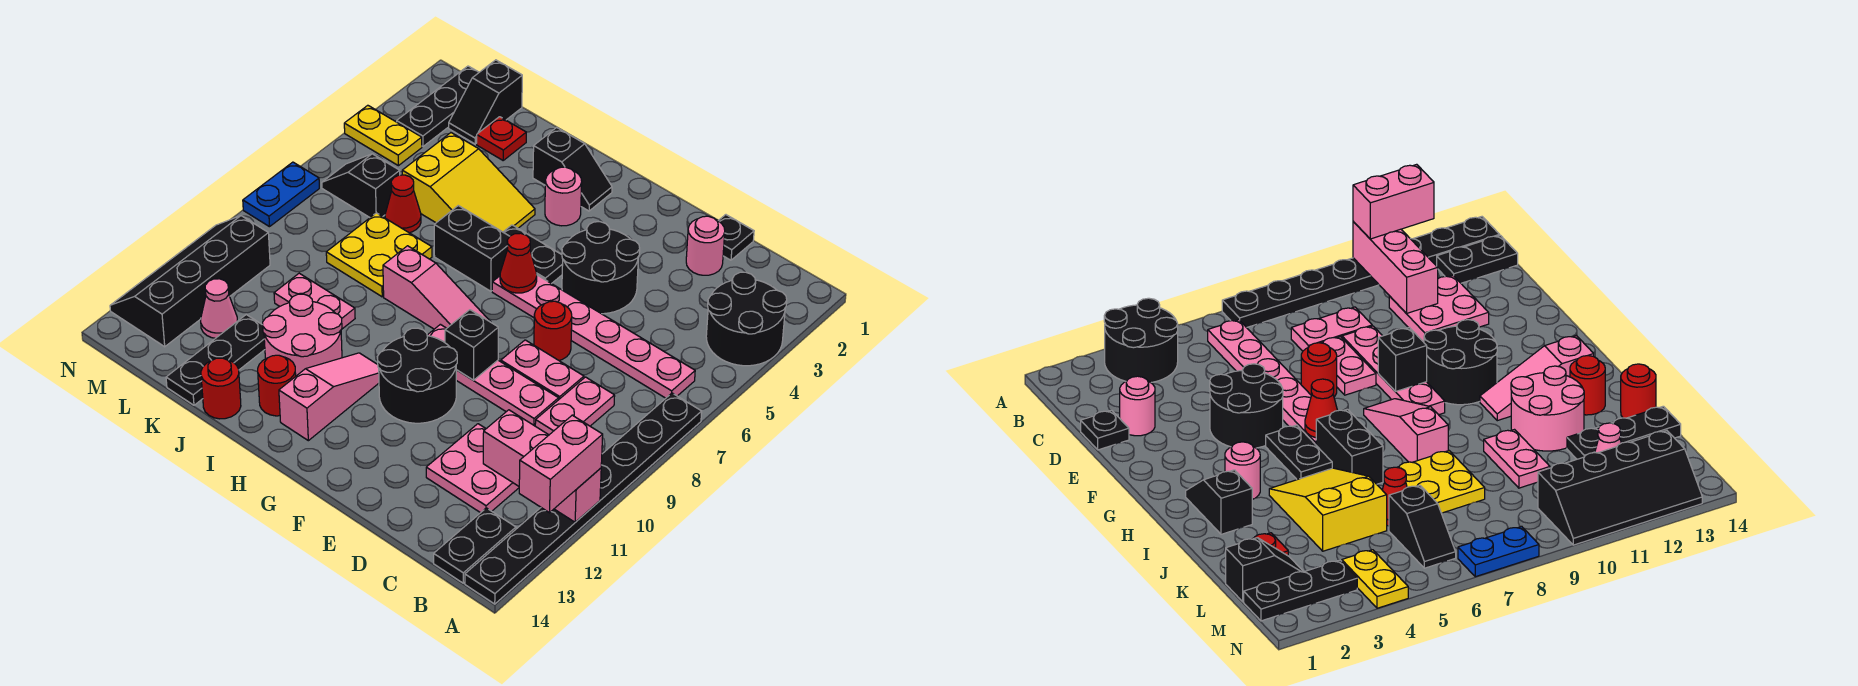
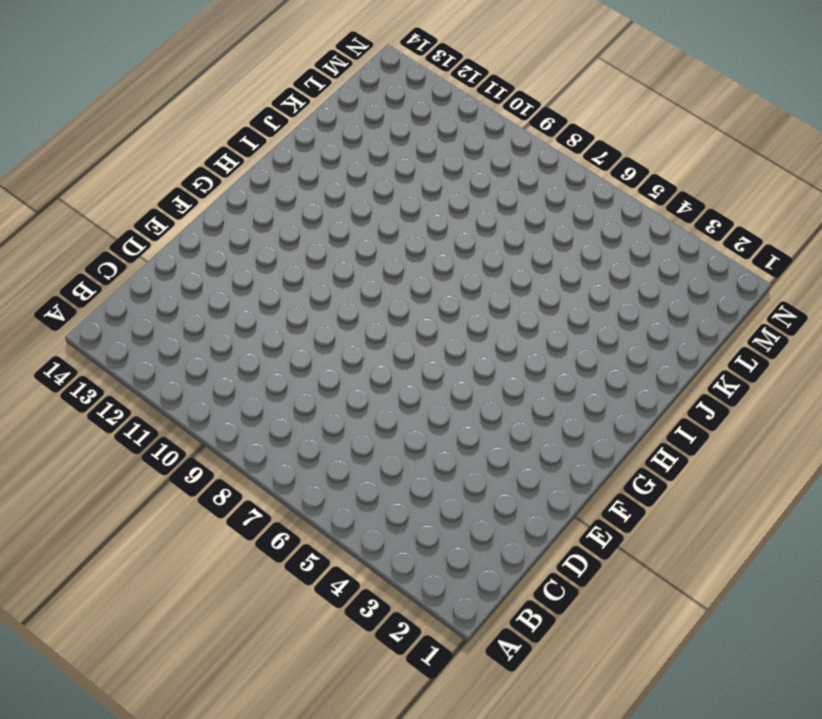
none -> black round brick A3:B4 level 1
none -> black plate A7:A14 level 1
none -> pink plate B6:G6 level 1
none -> black plate B13:B14 level 1

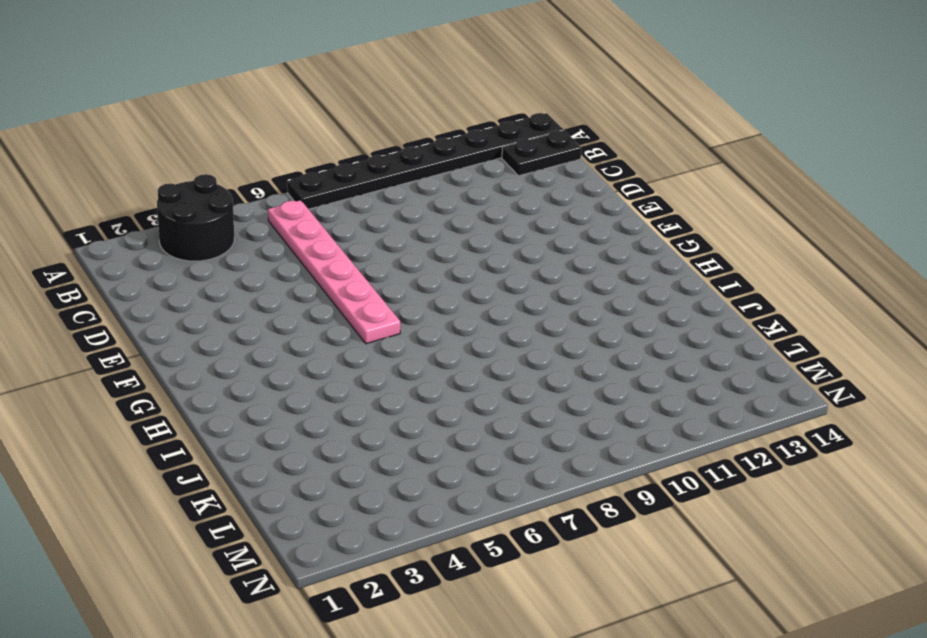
none -> pink plate C8:C9 level 1
none -> pink plate C11:D12 level 1
none -> black plate D1 level 1
none -> pink round brick D2 level 1

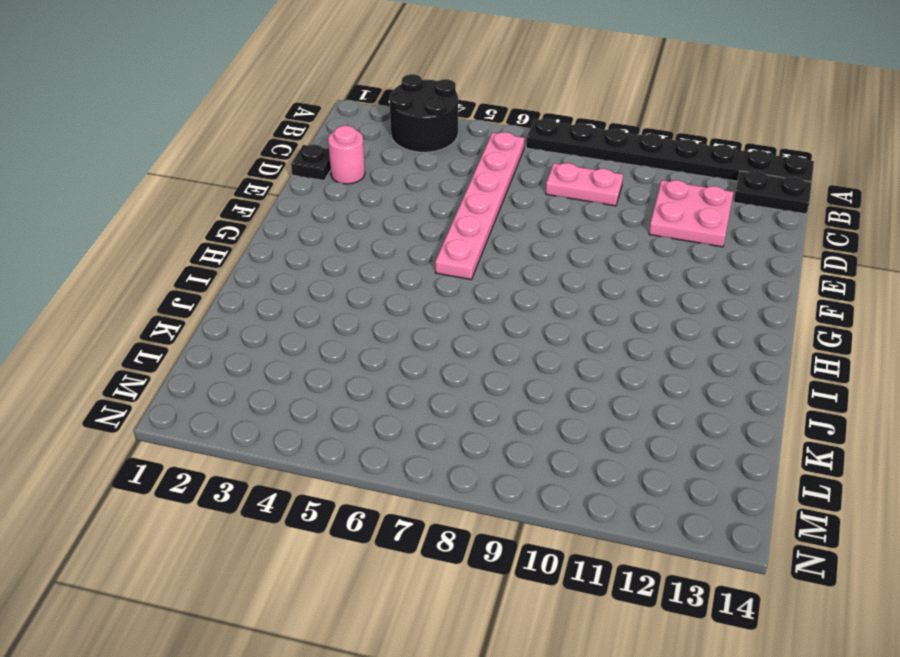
none -> pink plate D8:E8 level 1
none -> pink plate D9:G9 level 1
none -> black round brick E4:F5 level 1
none -> red round brick E7 level 1

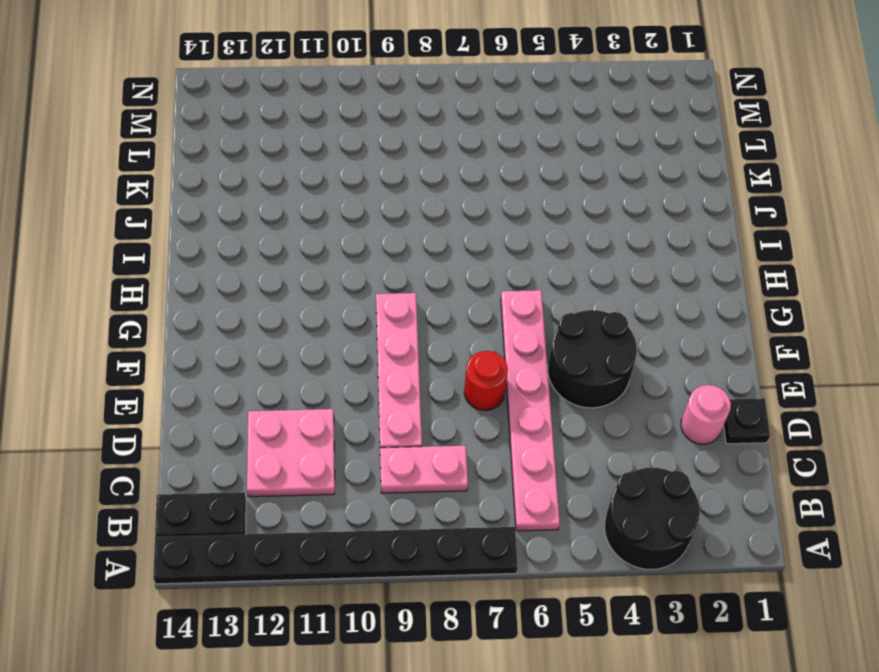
none -> pink plate D8:E8 level 1
none -> black round brick F10:G11 level 1
none -> black plate G5:H5 level 1
none -> pink slope G8:I8 level 1 top I

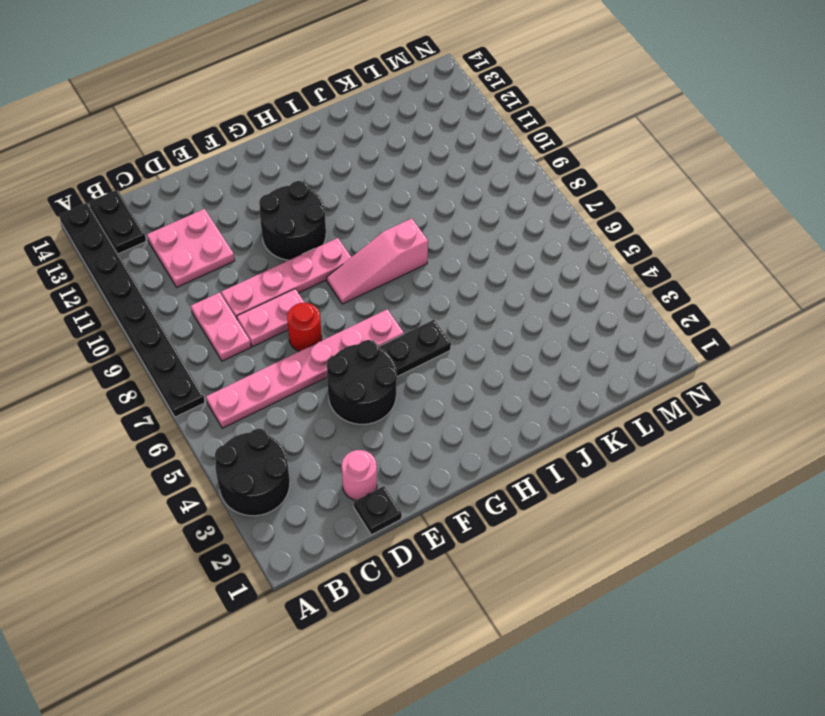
none -> black slope H2:I2 level 1 top I
none -> pink round brick H3 level 1
none -> black brick H6:I6 level 1
none -> pink slope H11:H13 level 1 top 13

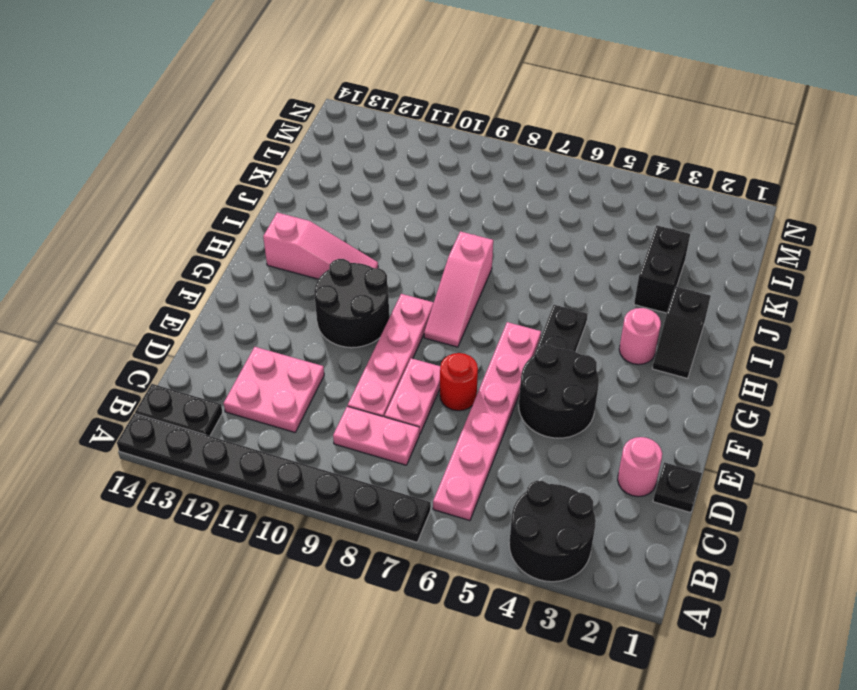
black brick J3:K3 level 1 -> black brick H6:I6 level 1
none -> yellow slope I4:K5 level 1 top K
none -> pink round brick I11:J12 level 1
none -> red round brick I13 level 1
none -> yellow plate J7:K8 level 1

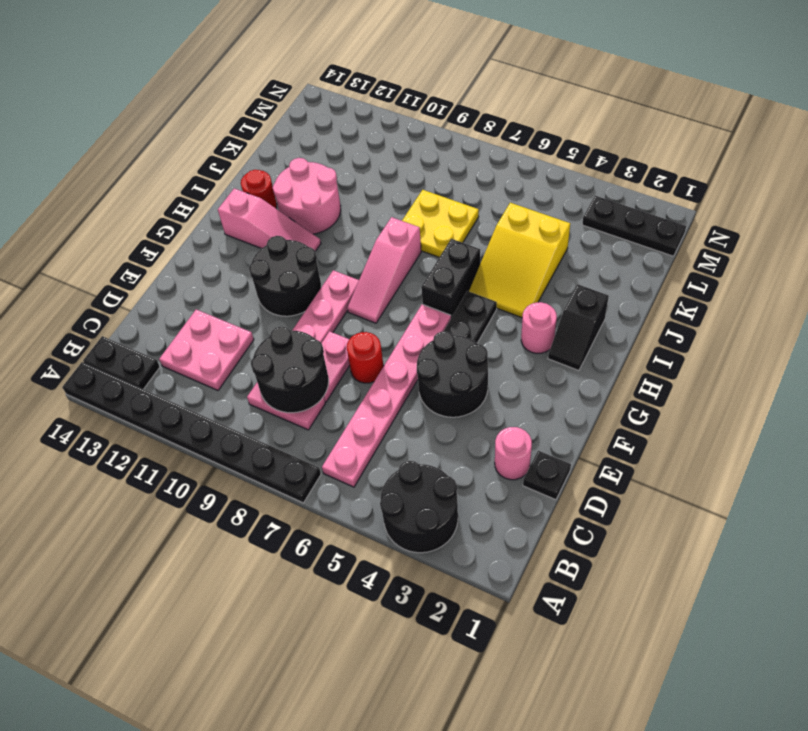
black round brick C8:D9 level 2 -> none
none -> pink plate J10:K10 level 1
none -> red round brick J14 level 1
none -> red plate K2 level 1
none -> red cone K6 level 1

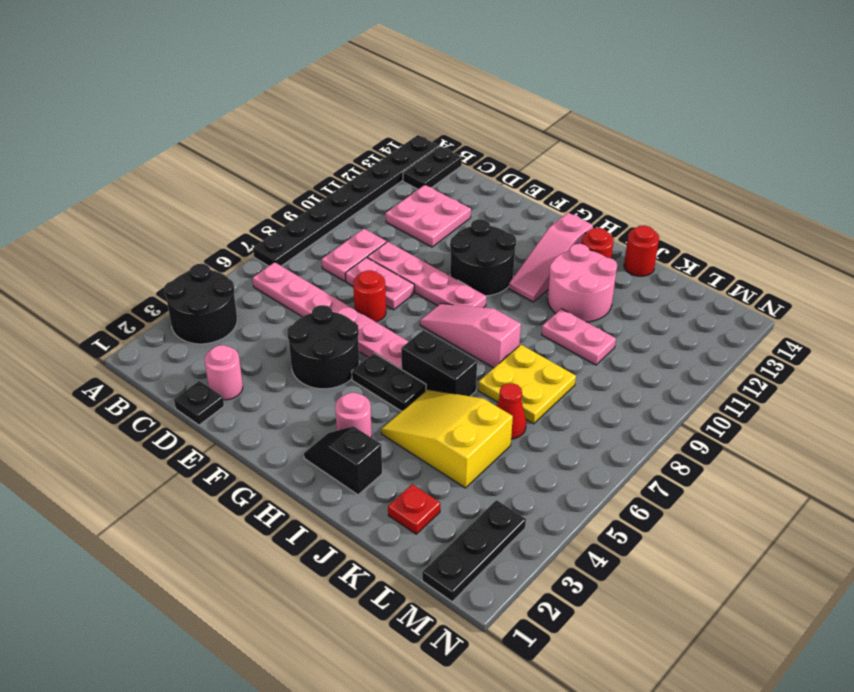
none -> black plate K12:K14 level 1
none -> black slope L1:L2 level 1 top 1
none -> black slope L6:M6 level 1 top L
none -> pink cone L12 level 1

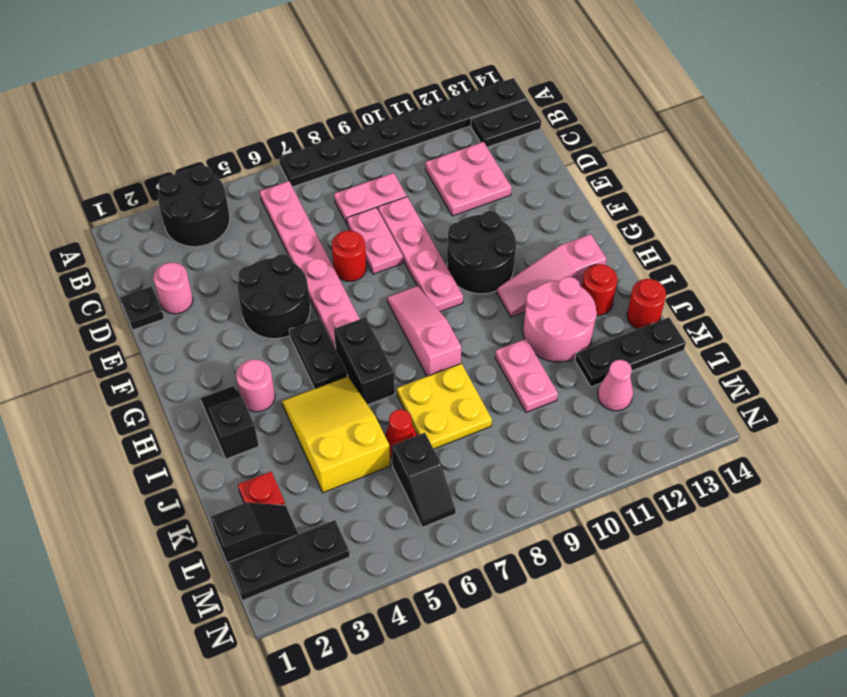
none -> yellow plate M4:N4 level 1
none -> black slope M10:N13 level 1 top M
none -> blue plate N7:N8 level 1
none -> pink brick A11:C11 level 2

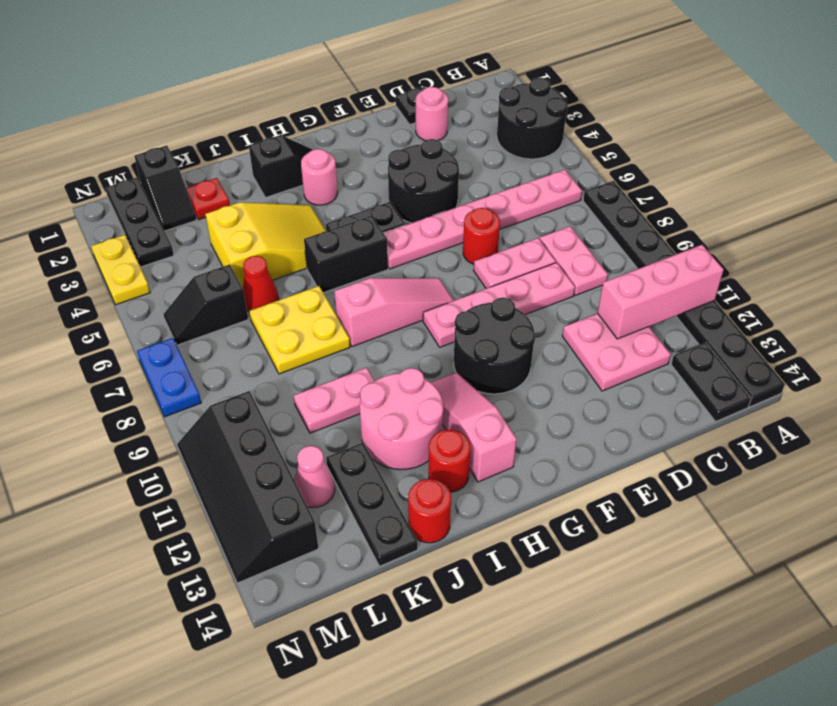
yellow plate N3:N4 level 1 -> yellow plate M4:N4 level 1
none -> black brick F9 level 2
none -> red cone G6 level 2
none -> pink brick A11:A12 level 3

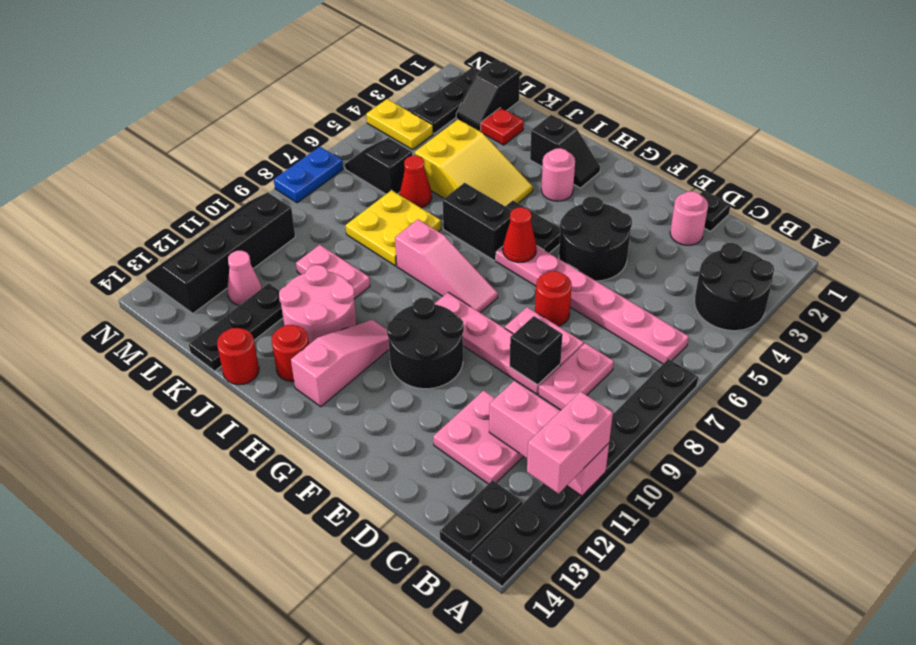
black brick D9 level 2 -> black brick F9 level 2

